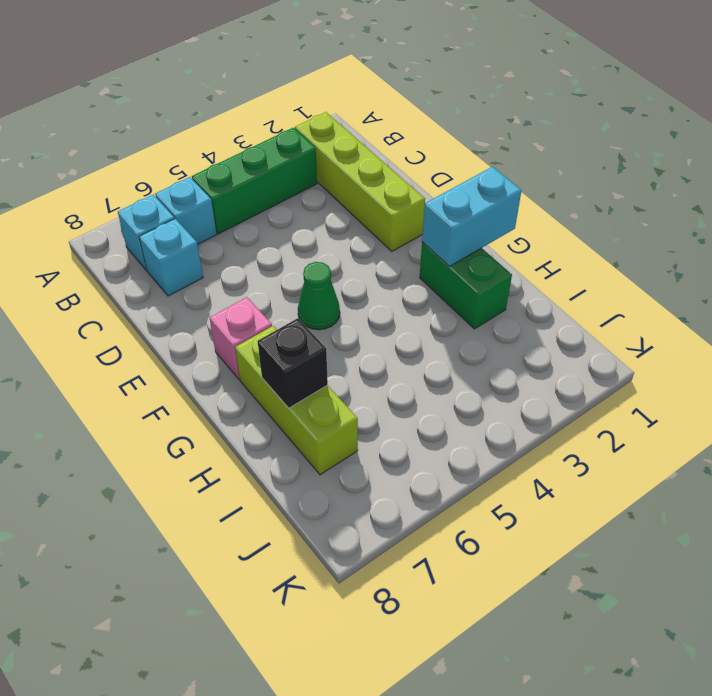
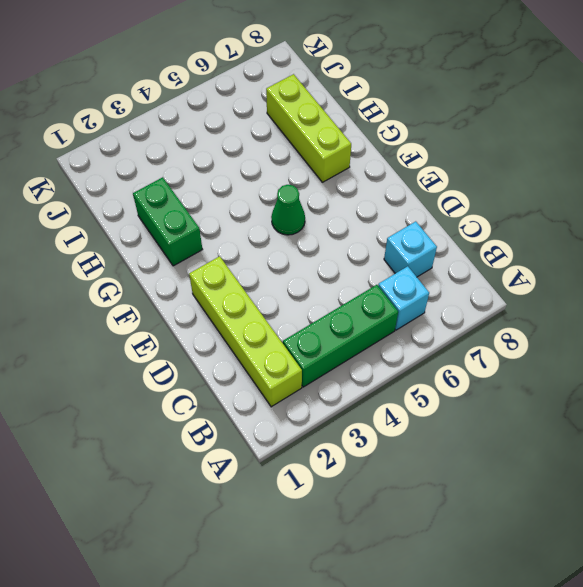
none -> cyan brick B7 level 1
none -> pink brick F7 level 1

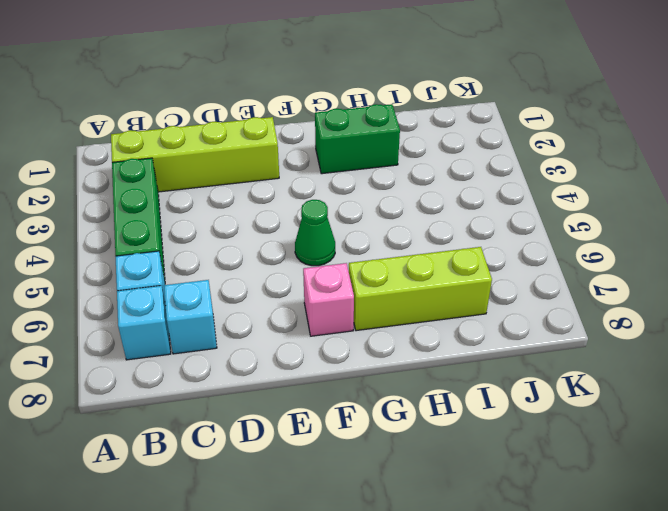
none -> cyan brick G1:G2 level 2
none -> black brick H7 level 2

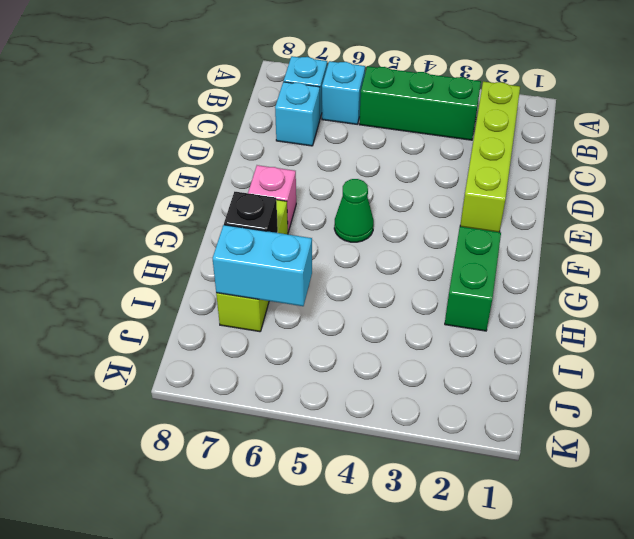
cyan brick I6:I7 level 2 -> cyan brick G1:G2 level 2

